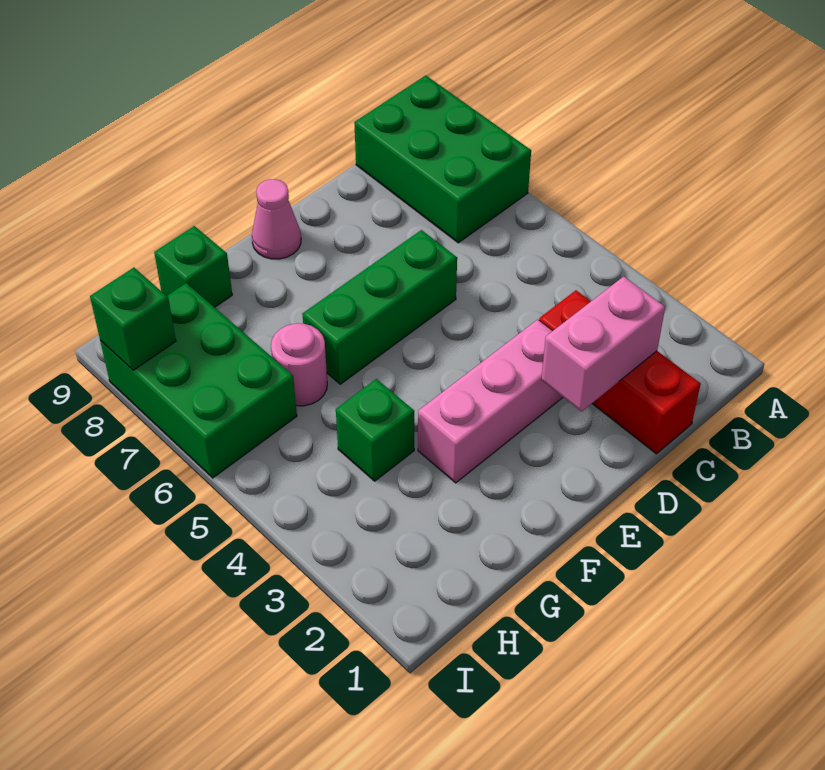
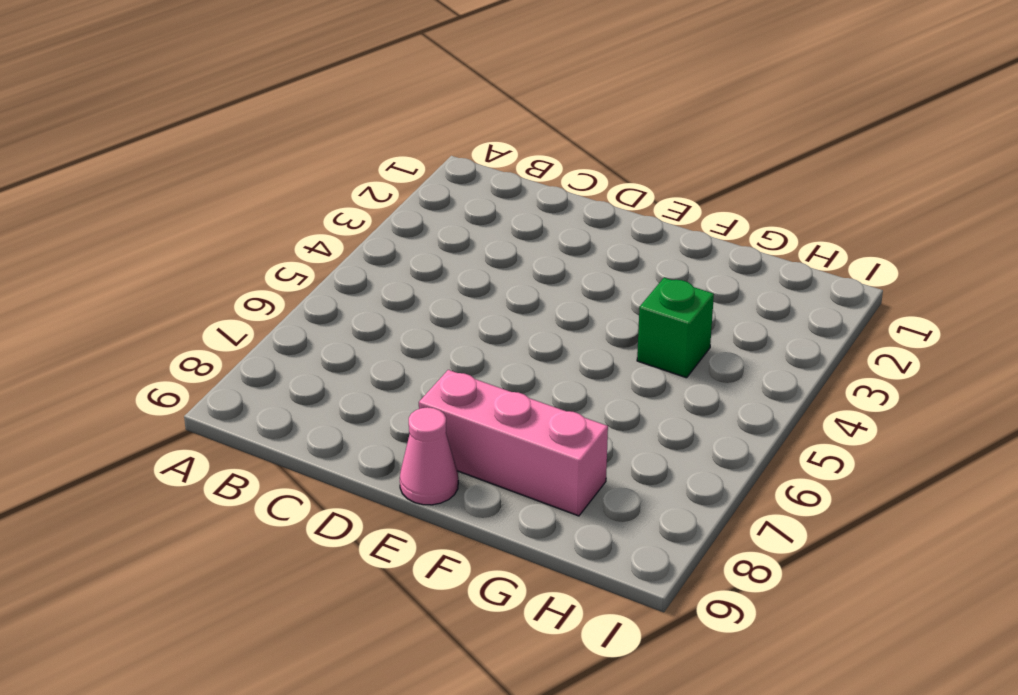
pink brick E8:G8 level 1 -> pink brick D3:F3 level 1
none -> green brick A7:B9 level 1
none -> red brick C1:C3 level 1

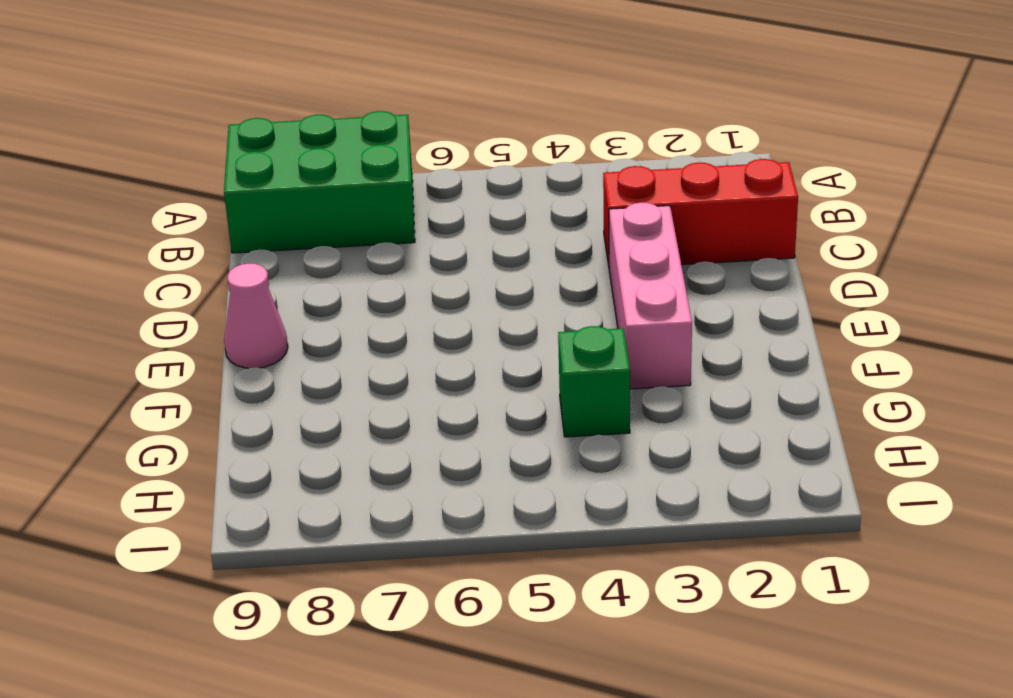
none -> green brick D6:F6 level 1
none -> pink round brick G6 level 1

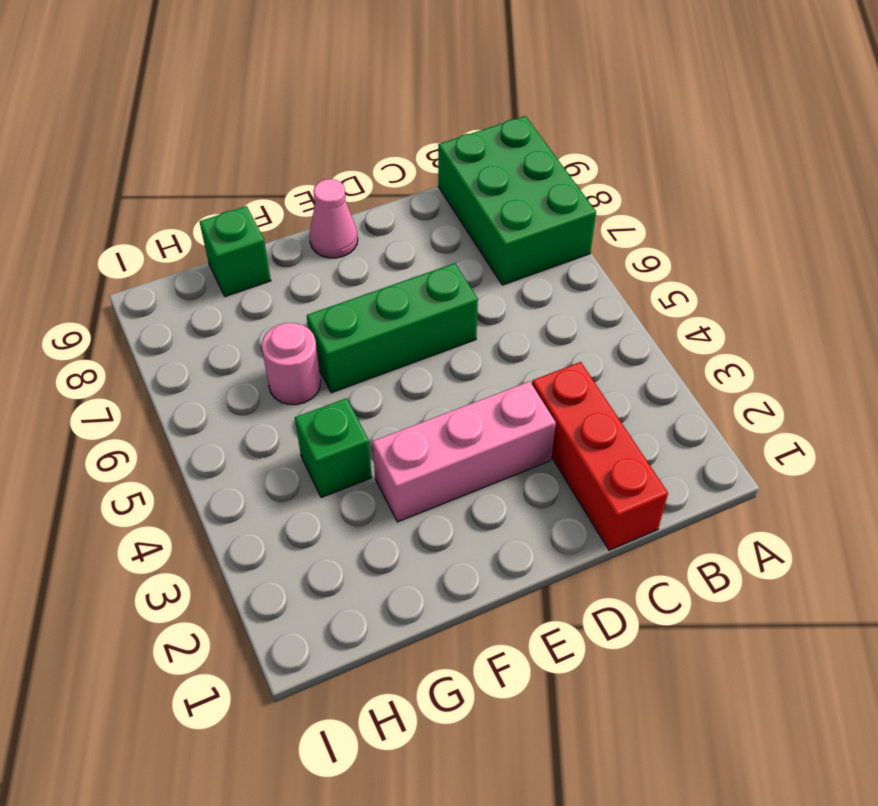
none -> green brick H6:I8 level 1
none -> pink brick C2:D2 level 2

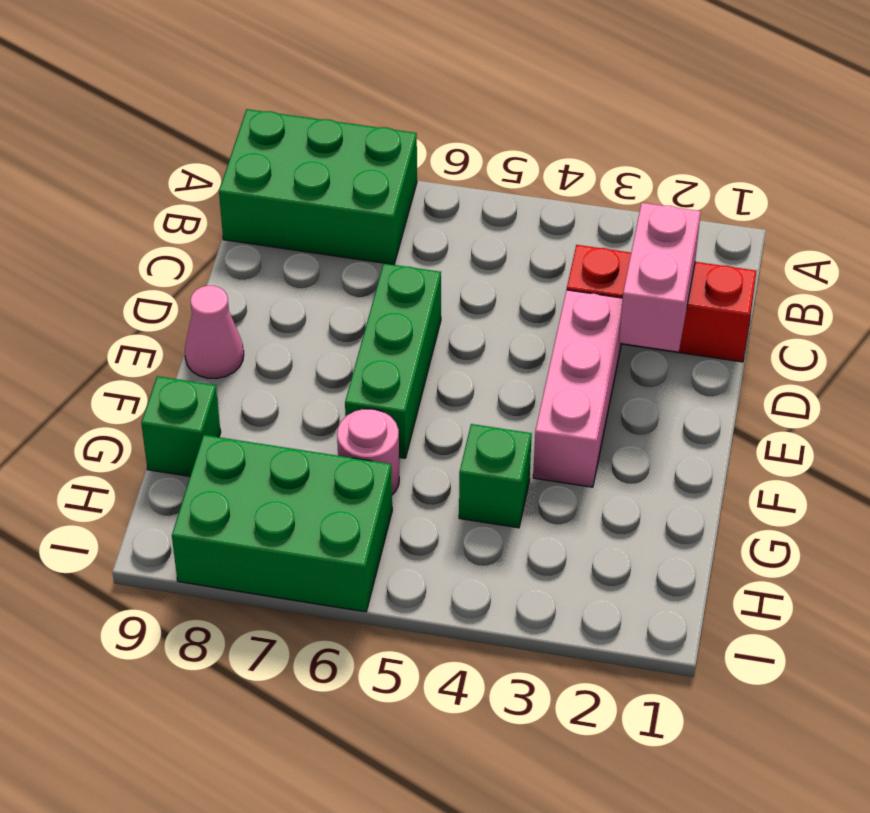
none -> green brick I8 level 2

